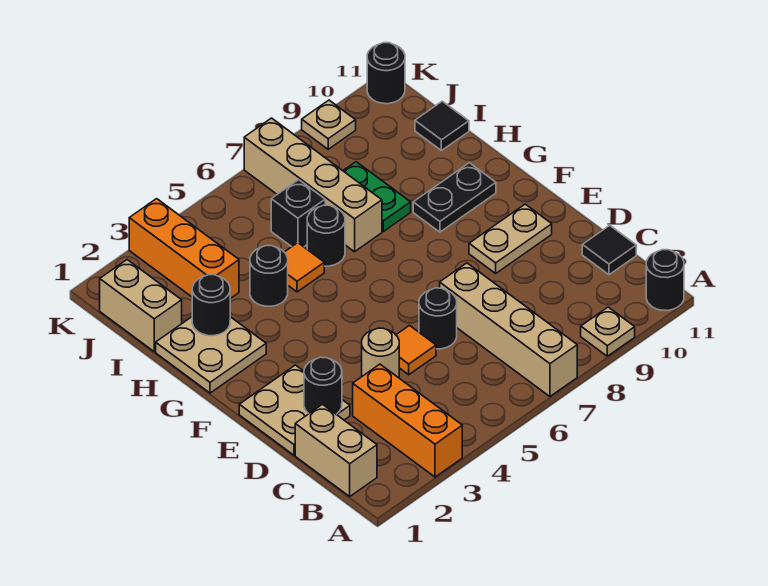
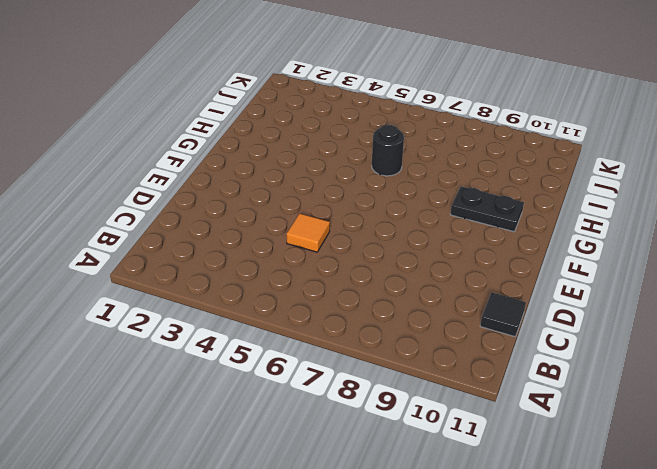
none -> orange brick A3:C3 level 1
none -> tan brick A7:D7 level 1
none -> tan plate A9 level 1

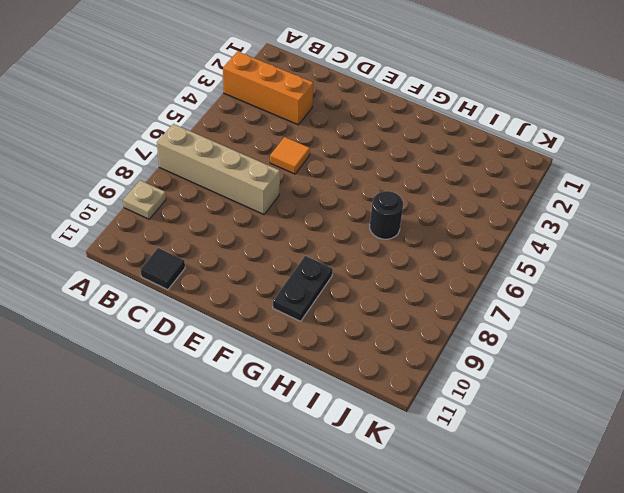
none -> black round brick A11 level 1
none -> tan brick B1:C1 level 1
none -> tan plate D1:E2 level 1

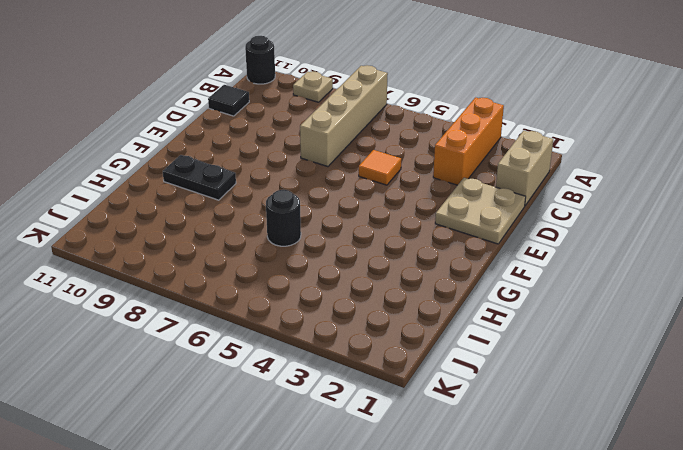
none -> tan round brick D4 level 1
none -> black round brick D6 level 1
none -> tan plate E9:E10 level 1

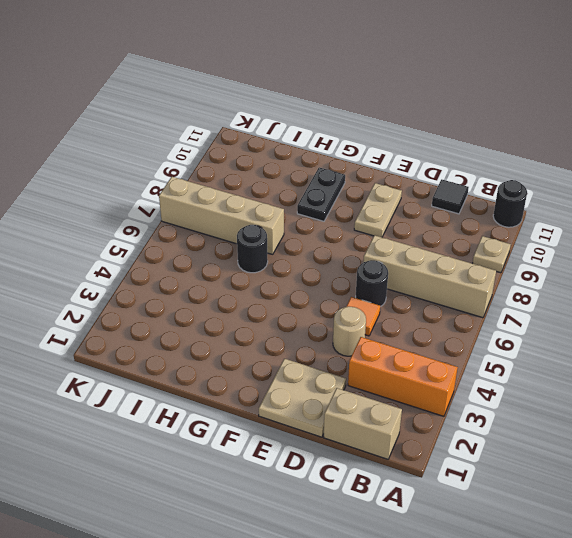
none -> tan plate G1:H2 level 1
none -> black round brick H4 level 1
none -> orange tile H5 level 1

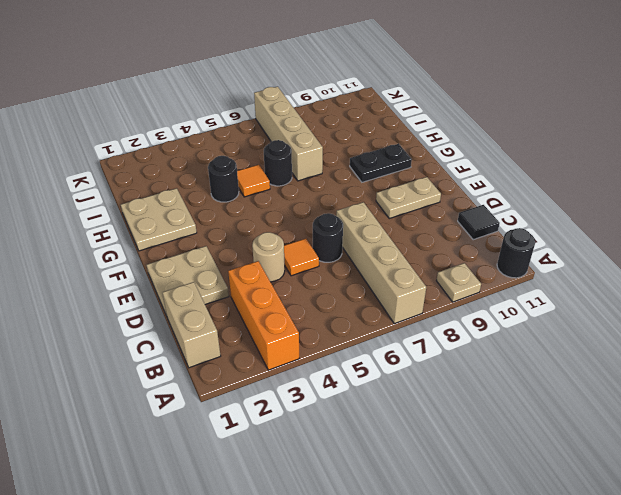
none -> green plate H8:I8 level 1
none -> tan brick I1:J1 level 1
none -> orange brick I3:K3 level 1

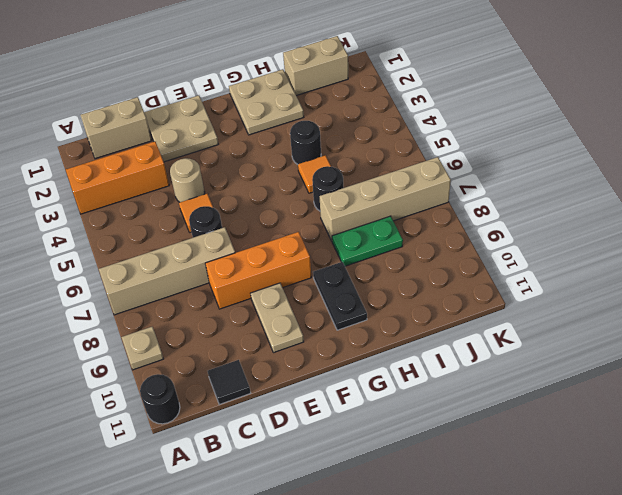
orange brick D8:F8 level 1 -> orange brick I3:K3 level 1
none -> black brick I6 level 1
none -> black tile I11 level 1
none -> tan plate K9 level 1

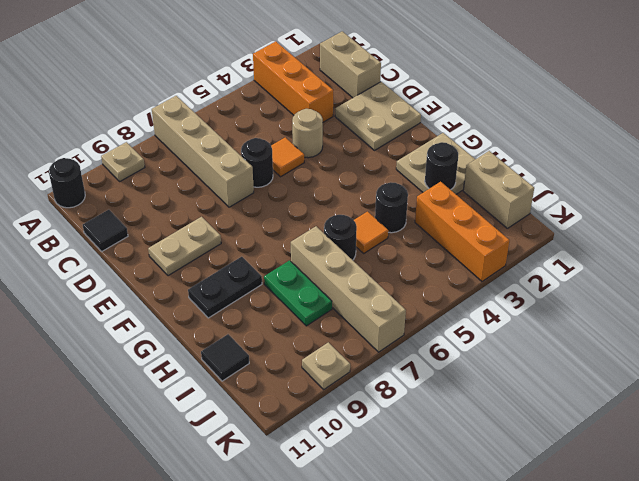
none -> black brick I6 level 1
none -> black round brick K11 level 1
none -> black round brick D2 level 2

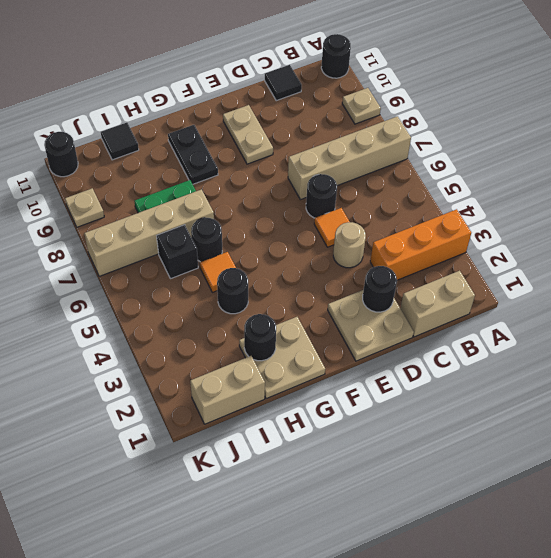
none -> orange brick I3:K3 level 1

